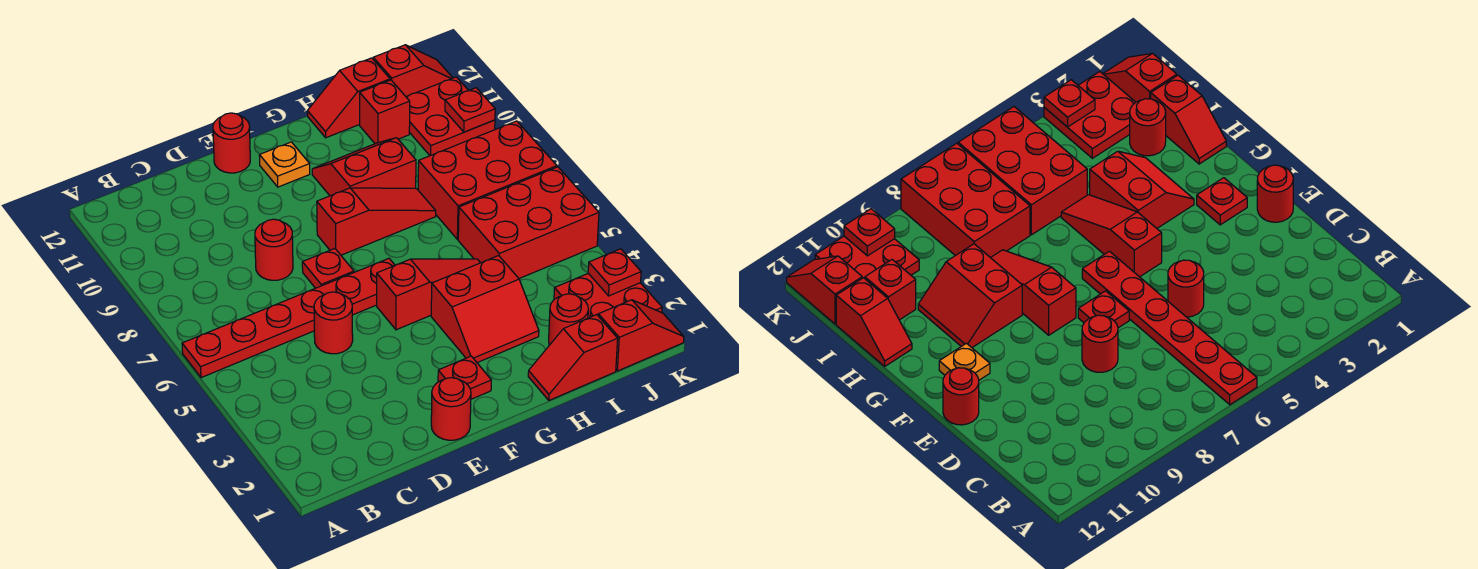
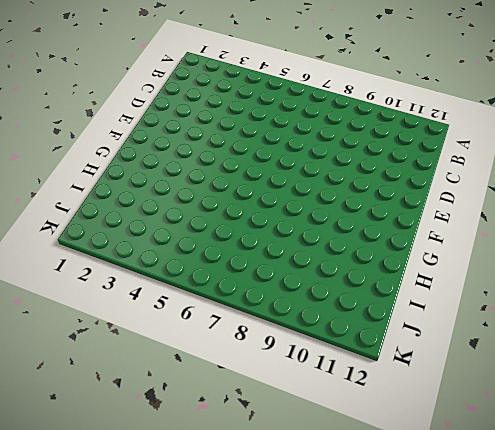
none -> red plate A6:F6 level 1
none -> red round brick D5 level 1
none -> red round brick D8 level 1

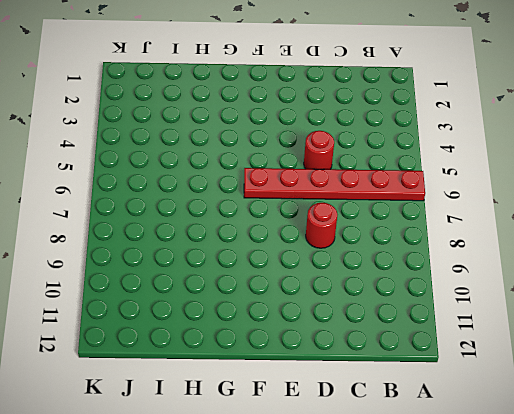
none -> red round brick E1 level 1
none -> red plate E7 level 1
none -> red round brick E12 level 1

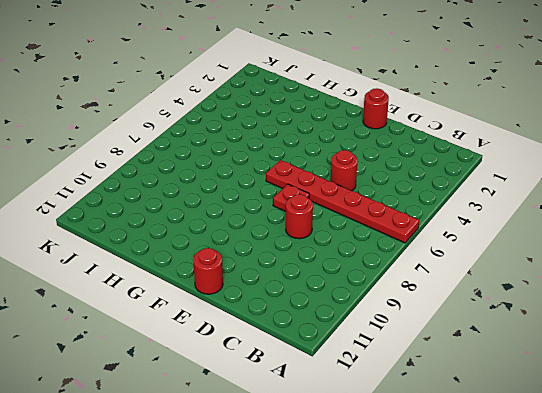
none -> red plate F2 level 1
none -> red slope F5:H5 level 1 top F
none -> red slope F8:H8 level 1 top F

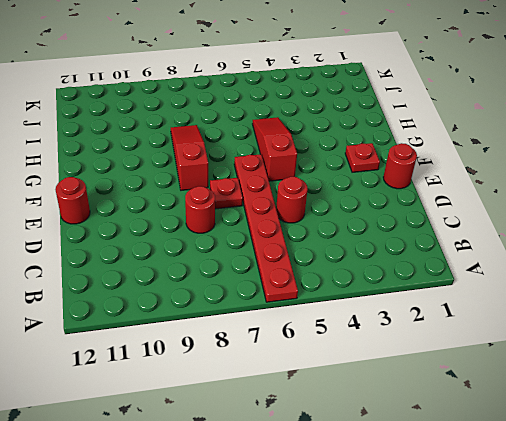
none -> orange plate F11 level 1
none -> red slope G3:H4 level 1 top 4
none -> red slope G9:H10 level 1 top 9

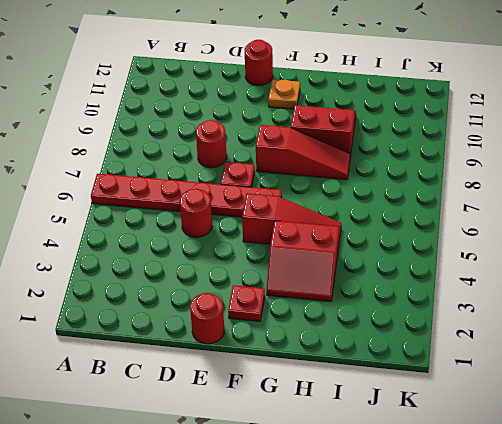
none -> red slope H1:I1 level 1 top I
none -> red slope H12:I12 level 1 top I
none -> red round brick I2 level 1

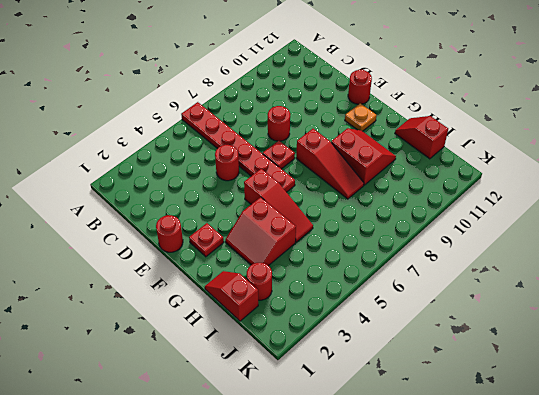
none -> red brick I5:K6 level 1
none -> red brick I7:K8 level 1
none -> red brick I11 level 1

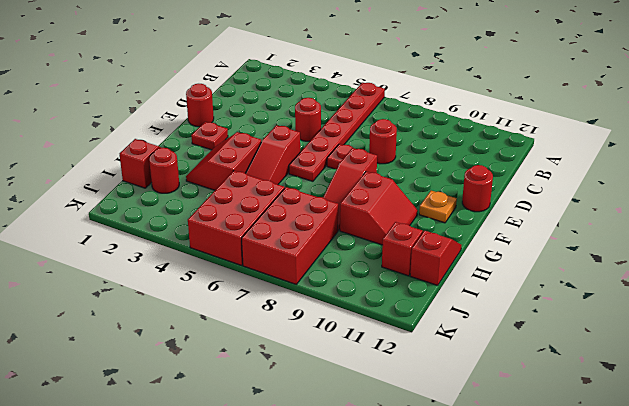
none -> red slope J1:K1 level 1 top J
none -> red plate J2:K3 level 1
none -> red plate J10:K11 level 1

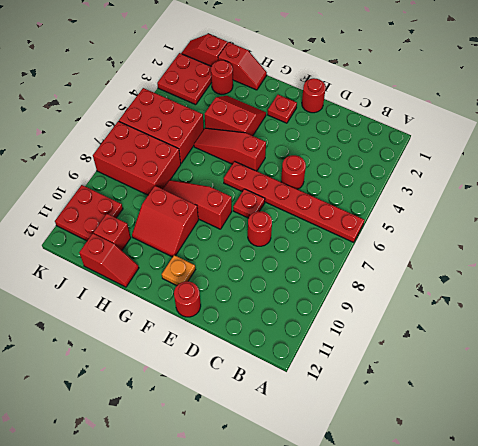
none -> red slope J12:K12 level 1 top J
none -> red plate K3 level 2
none -> red plate K10 level 2

